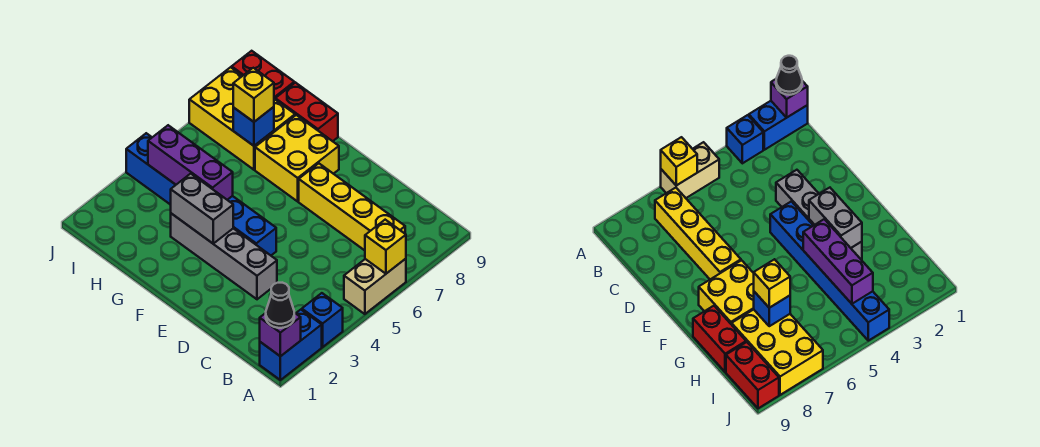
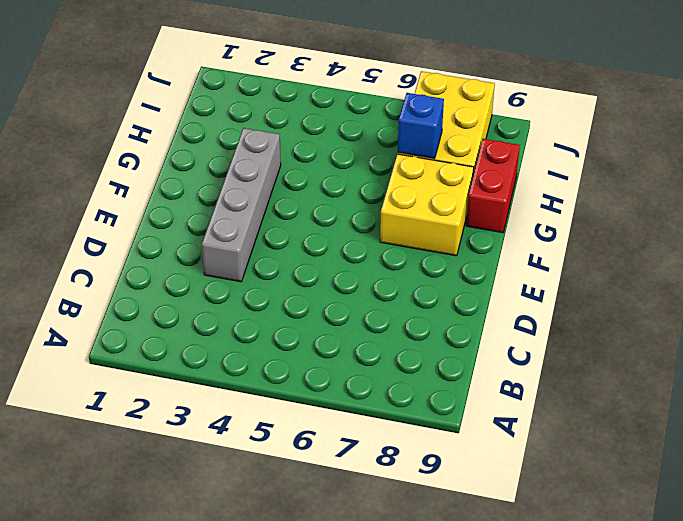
none -> blue brick A1:A2 level 1
none -> blue brick A3 level 1
none -> tan brick A5:A6 level 1

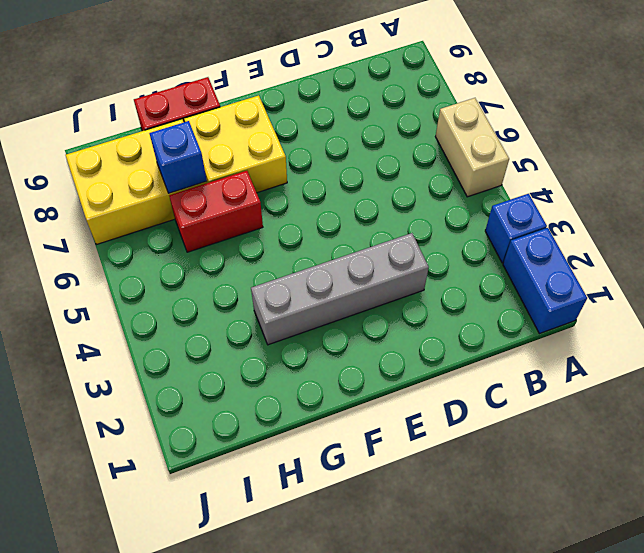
red brick G6:H6 level 1 -> red brick I9:J9 level 1
none -> yellow brick B7:E7 level 1
none -> blue brick E4:J4 level 1
none -> purple brick A1 level 2

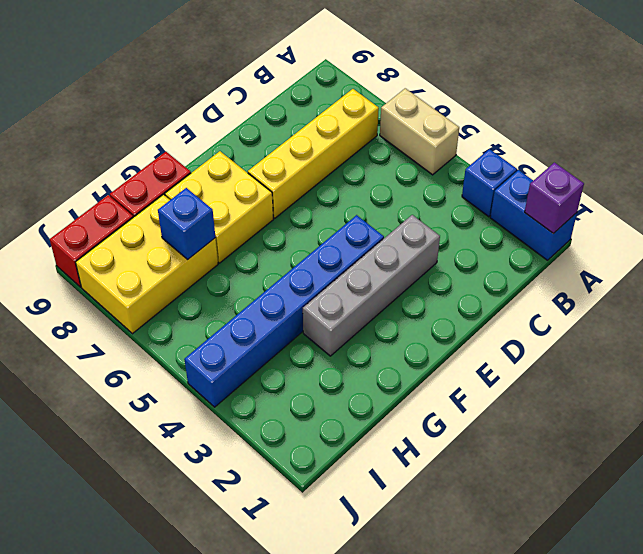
none -> yellow brick A6 level 2
none -> grey brick F3:G3 level 2
none -> purple brick G4:I4 level 2

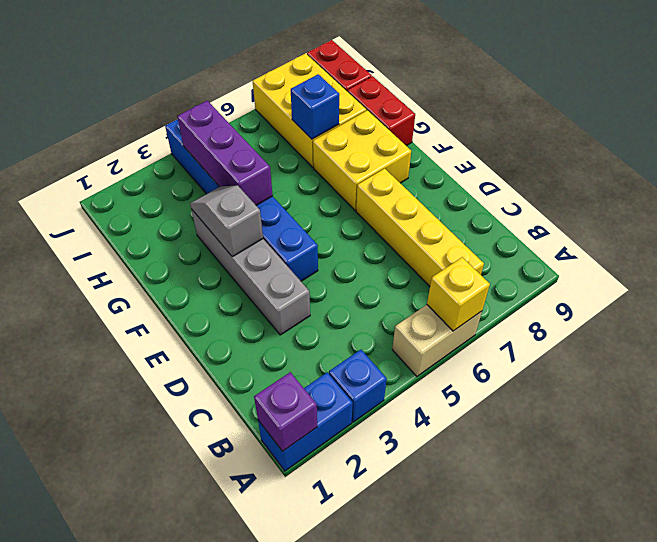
grey slope F3:G3 level 2 top F -> grey brick F3:G3 level 2
none -> black cone A1 level 3
none -> yellow brick H7 level 3

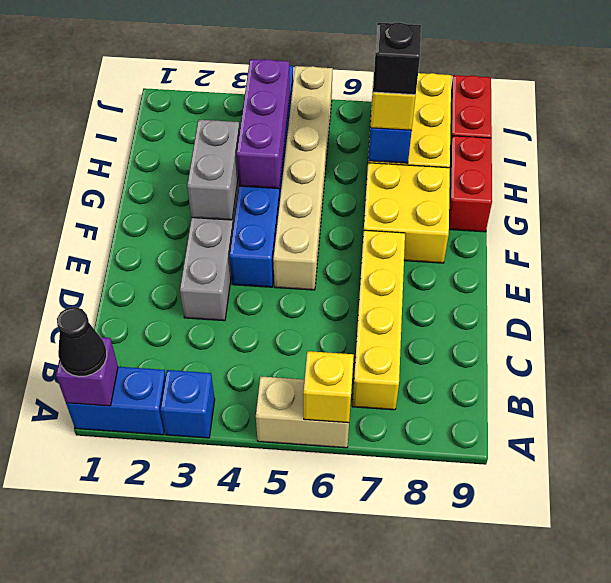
tan brick E5:J5 level 1 -> none
black brick H7 level 4 -> none

